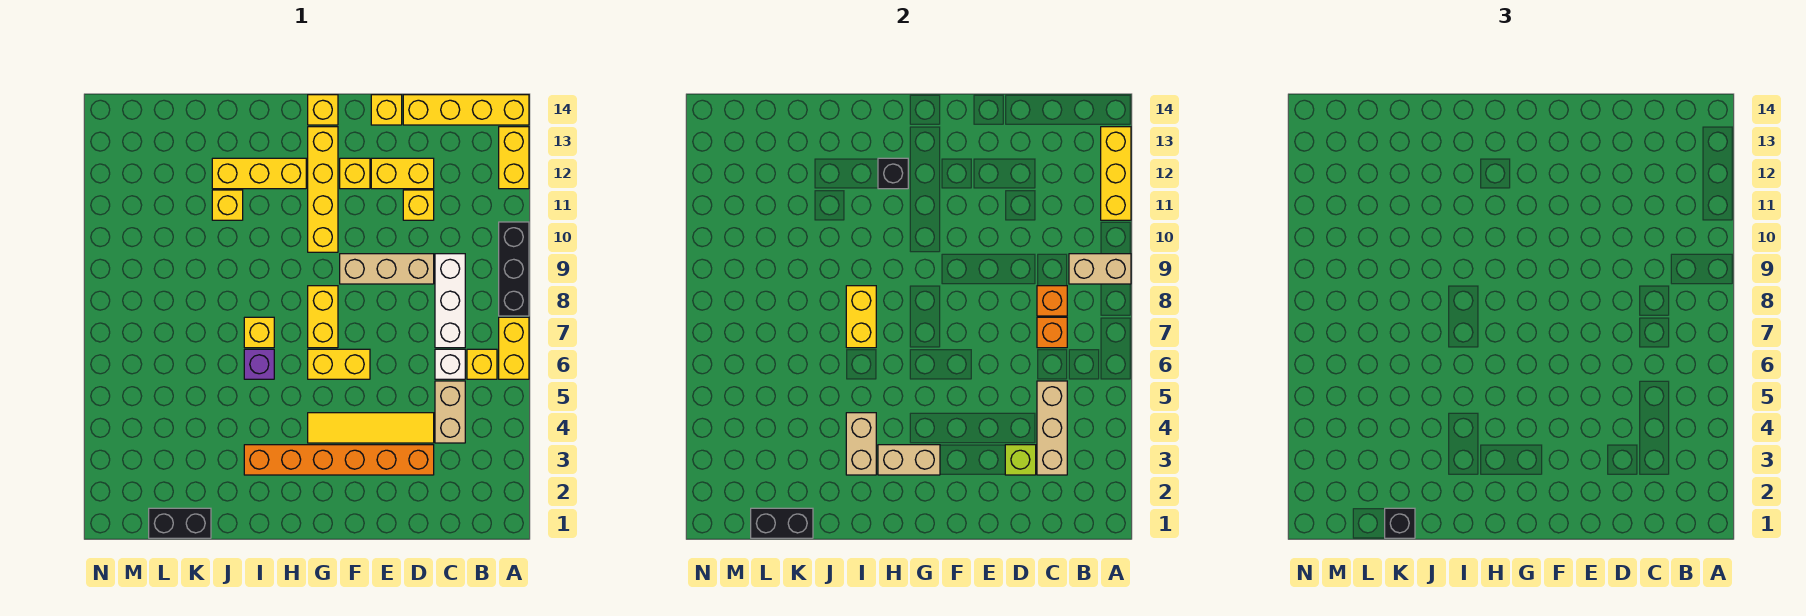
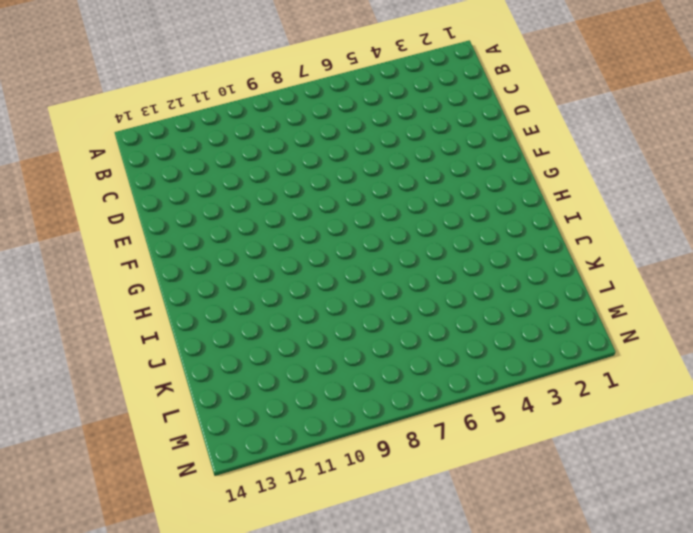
none -> yellow brick A6:A7 level 1
none -> black brick A8:A10 level 1
none -> yellow brick A12:A13 level 1
none -> yellow brick A14:D14 level 1

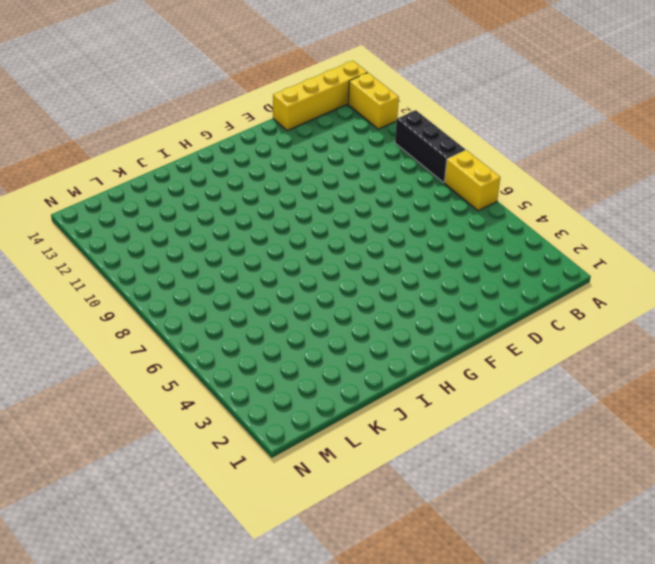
none -> yellow brick B6 level 1
none -> tan brick C4:C5 level 1
none -> white brick C6 level 1
none -> white brick C7:C9 level 1

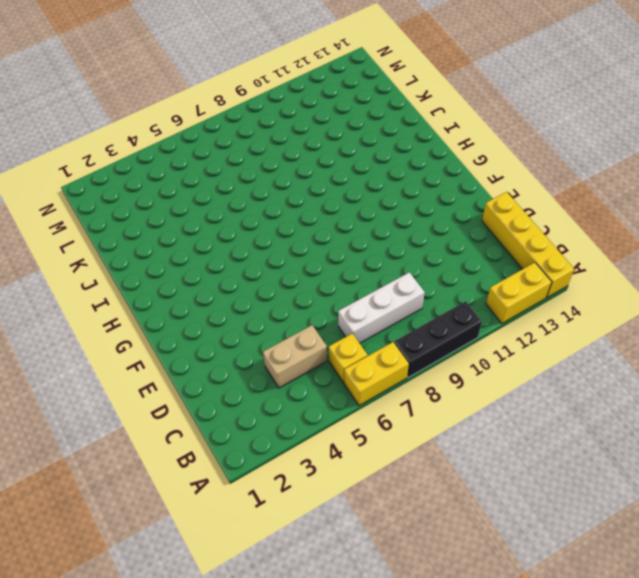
none -> white brick C6 level 1
none -> orange brick D3:I3 level 1
none -> yellow tile D4:G4 level 1
none -> tan brick D9:F9 level 1

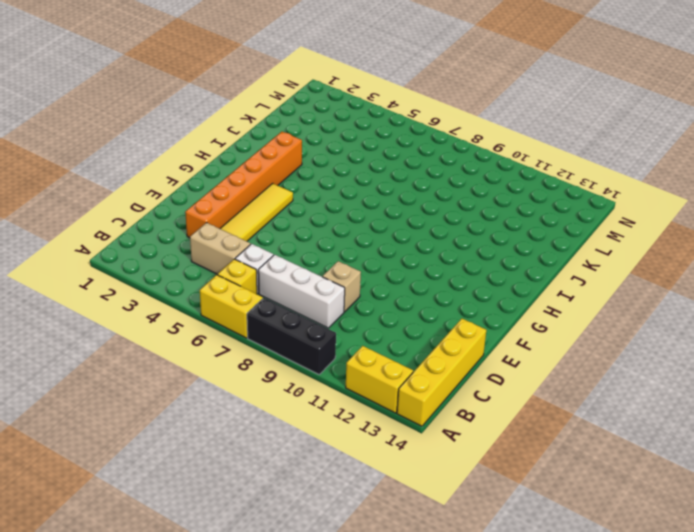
tan brick D9 level 1 -> tan brick D9:F9 level 1
none -> yellow brick D11 level 1
none -> yellow brick D12:E12 level 1
none -> yellow brick E14 level 1
none -> yellow brick F6:G6 level 1

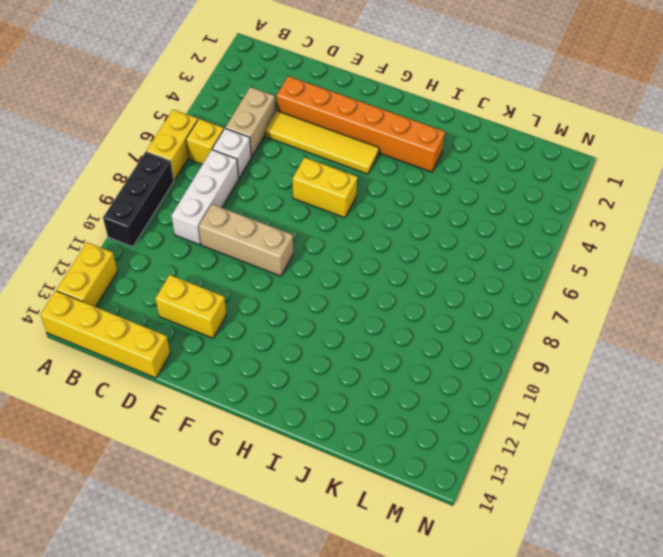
none -> yellow brick D11 level 1
none -> yellow brick E14 level 1
none -> yellow brick F12 level 1
none -> yellow brick G7:G8 level 1

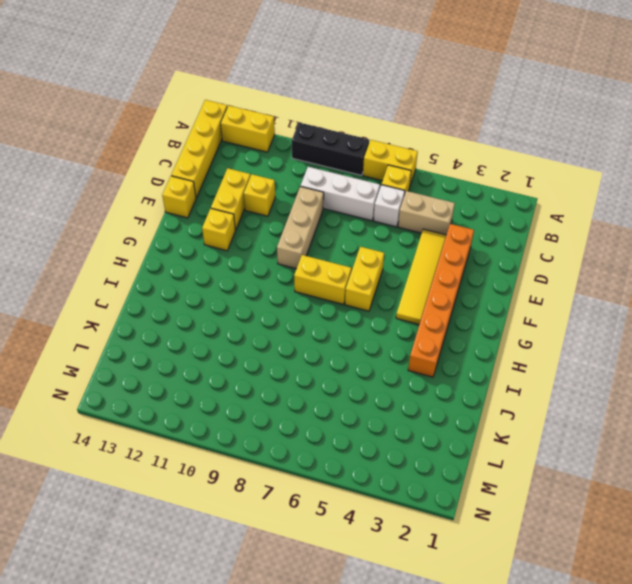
none -> yellow brick G10:G13 level 1
none -> yellow brick G14 level 1
none -> yellow brick H12:J12 level 1
none -> purple brick I6 level 1

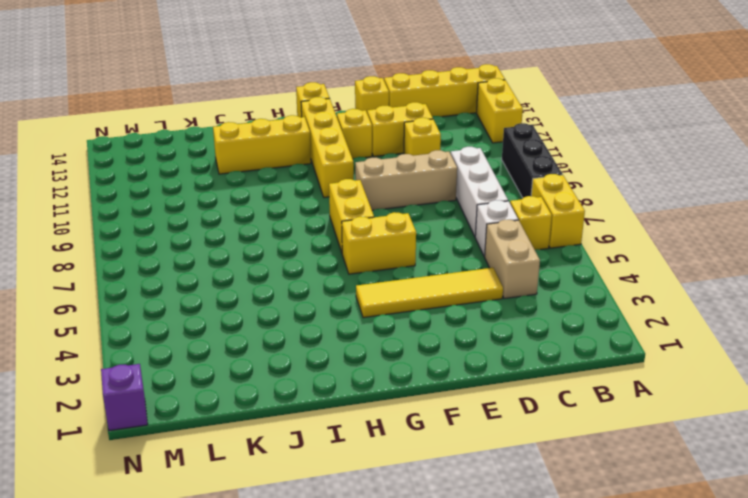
purple brick N1 level 1 -> purple brick I6 level 1
none -> orange brick D3:I3 level 1
none -> yellow brick I7 level 1
none -> yellow brick J11 level 1
none -> black brick K1:L1 level 1

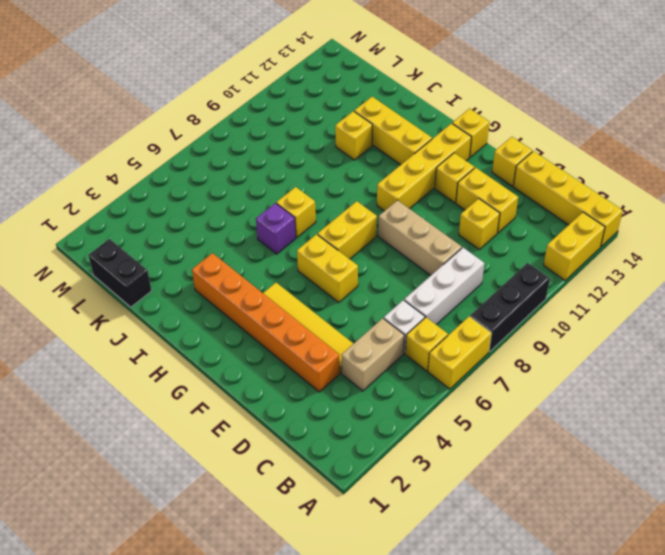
none -> tan brick A9:B9 level 2
none -> yellow brick A11:A13 level 2
none -> tan brick C3:C5 level 2
none -> orange brick C7 level 2

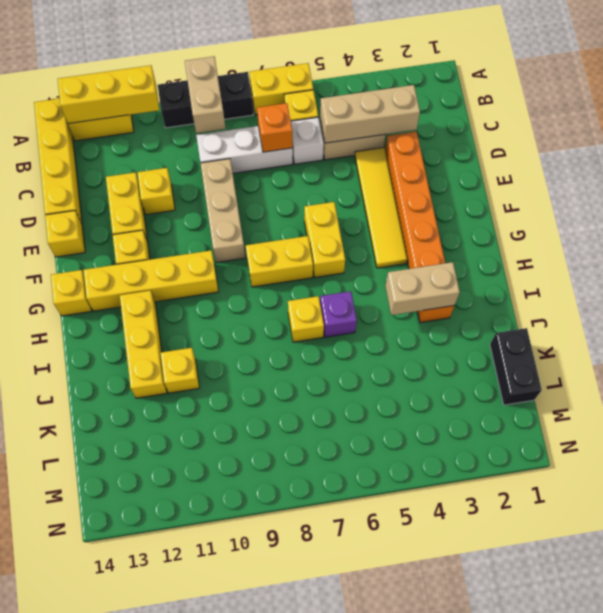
none -> orange brick C8 level 2
none -> lime brick D3 level 2
none -> tan brick G3:H3 level 2
none -> black brick H12 level 2

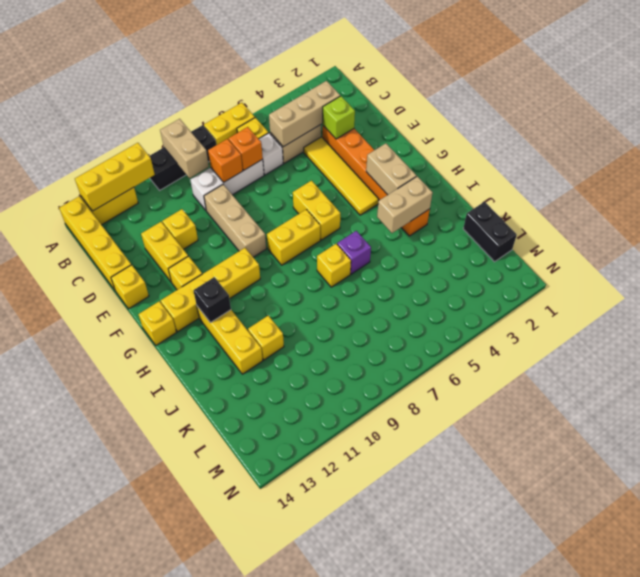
none -> yellow brick I7:I8 level 2
none -> black brick K1:L1 level 2
none -> black brick K1 level 3

